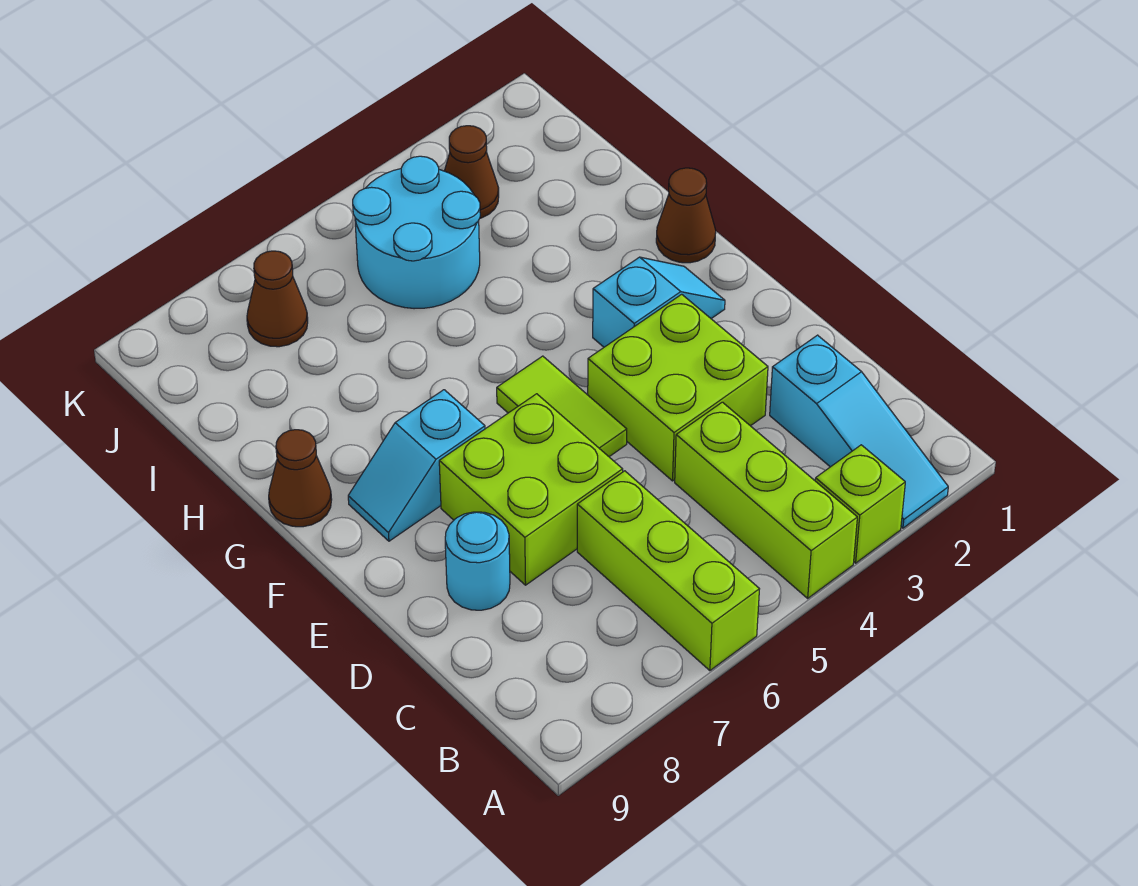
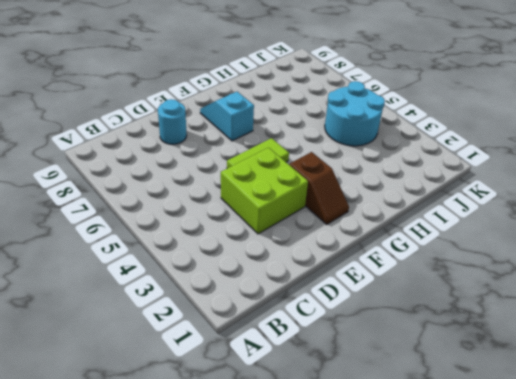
brown slope F2:F3 level 1 top 3 -> cyan slope F2:F3 level 1 top 3
none -> cyan slope A2:C2 level 1 top C
none -> lime brick A3 level 1
none -> lime brick A4:C4 level 1

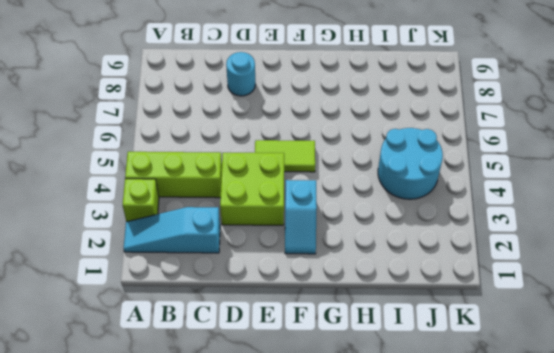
none -> lime brick A6:C6 level 1
none -> lime brick D6:E7 level 1
none -> cyan slope F7:F8 level 1 top 7

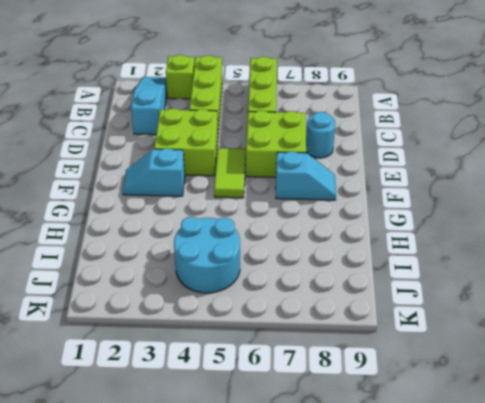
none -> brown cone G1 level 1
none -> brown cone G9 level 1
none -> brown cone J3 level 1

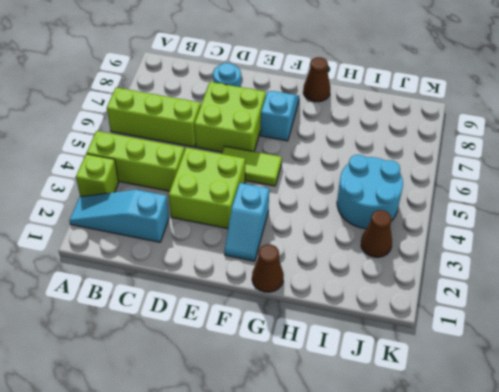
none -> brown cone J7 level 1

